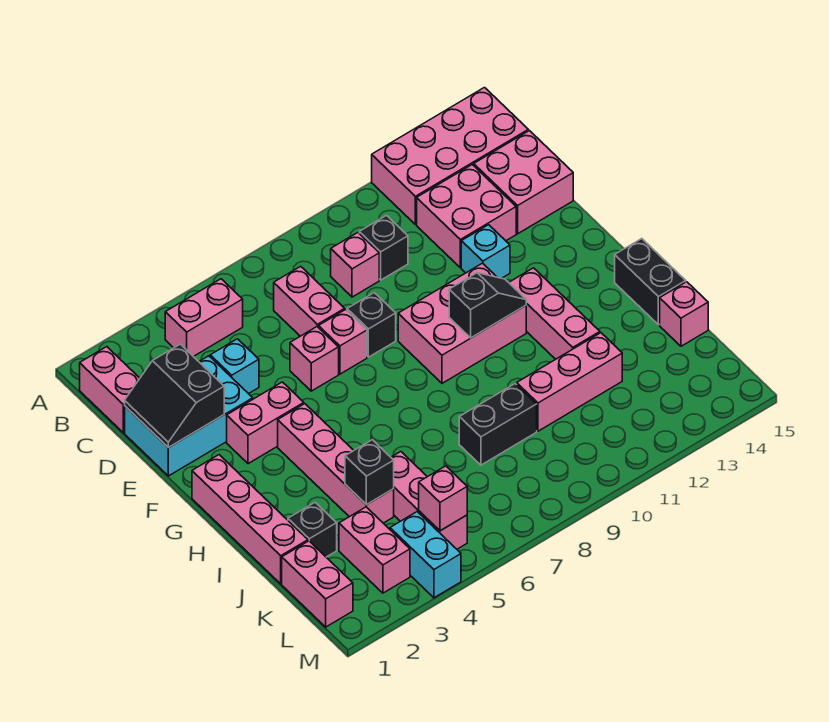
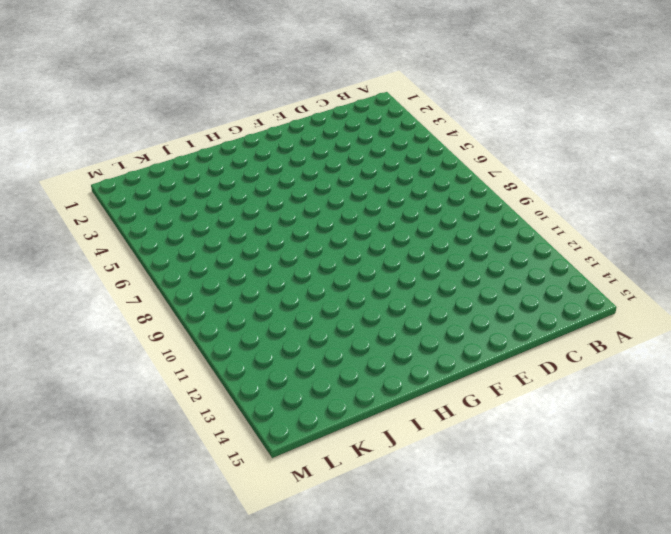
none -> pink brick A12:B15 level 1
none -> pink brick B1:C1 level 1
none -> pink brick B4:B5 level 1
none -> pink brick C7:D7 level 1

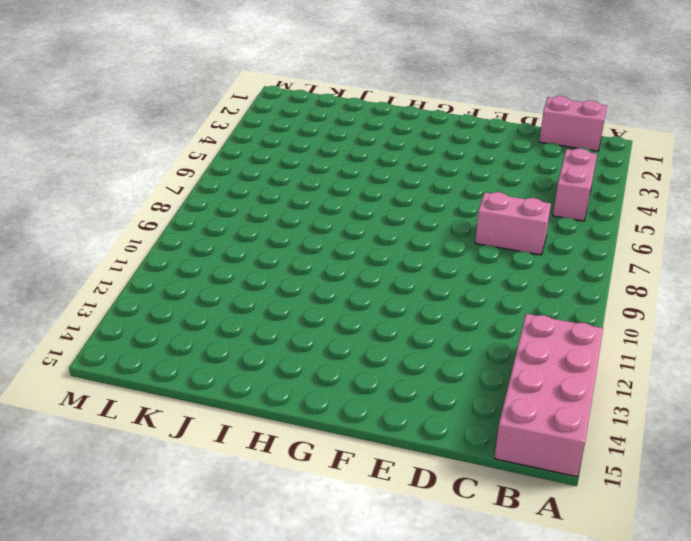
none -> pink brick C9 level 1
none -> black brick C10 level 1
none -> pink brick C12:D13 level 1
none -> pink brick C14:D15 level 1

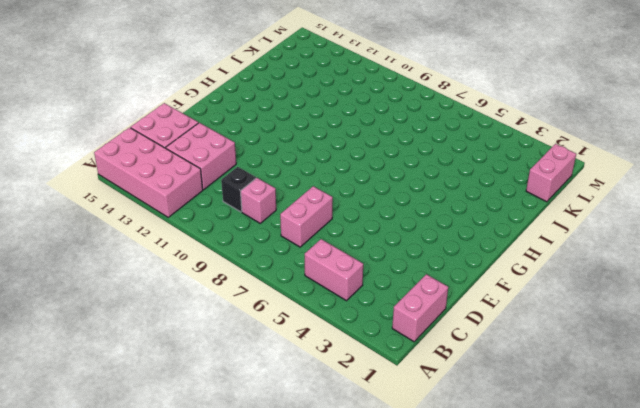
none -> cyan brick D1:E3 level 1
none -> cyan brick D4 level 1
none -> pink brick E6 level 1
none -> pink brick E7 level 1

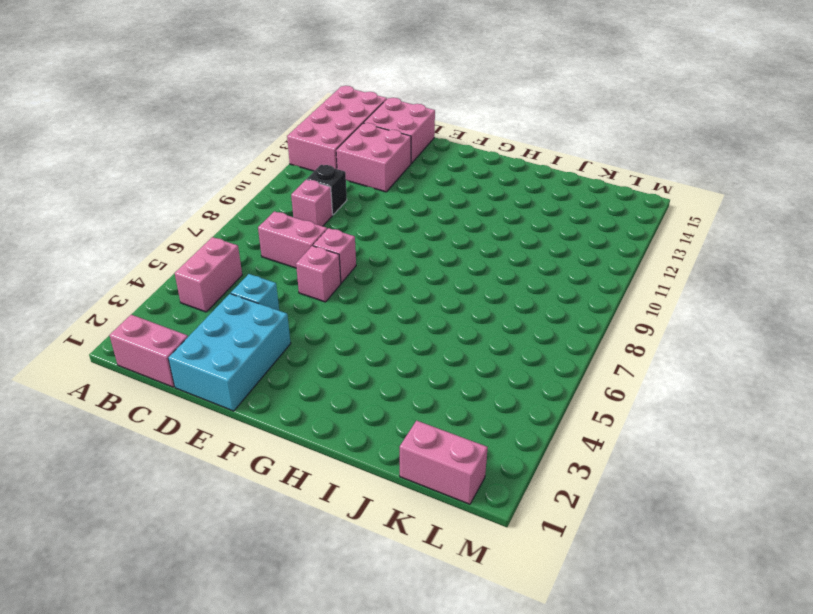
none -> black brick E8 level 1
none -> cyan brick E12 level 1
none -> pink brick F3:F4 level 1
none -> pink brick F9:G11 level 1

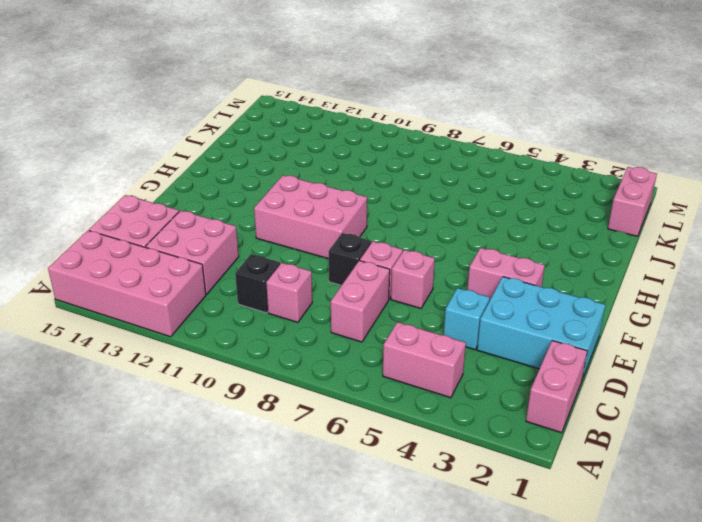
none -> cyan brick E12 level 1
none -> pink brick G1:J1 level 1
none -> pink brick G4:J4 level 1
none -> pink brick G12:I12 level 1

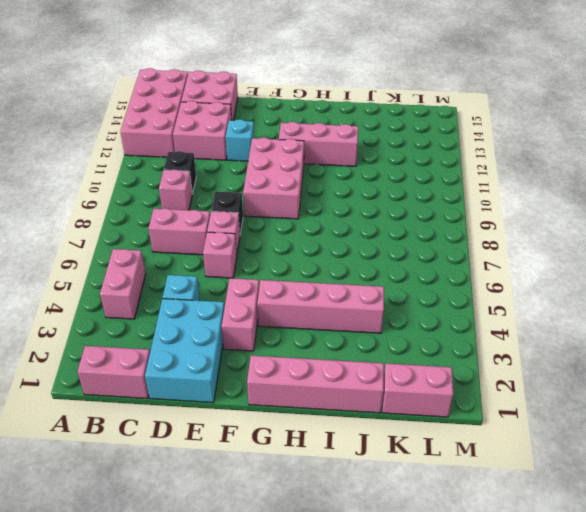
none -> black brick H15:I15 level 1
none -> black brick J2 level 1
none -> pink brick J5:L5 level 1
none -> black brick J8:J9 level 1

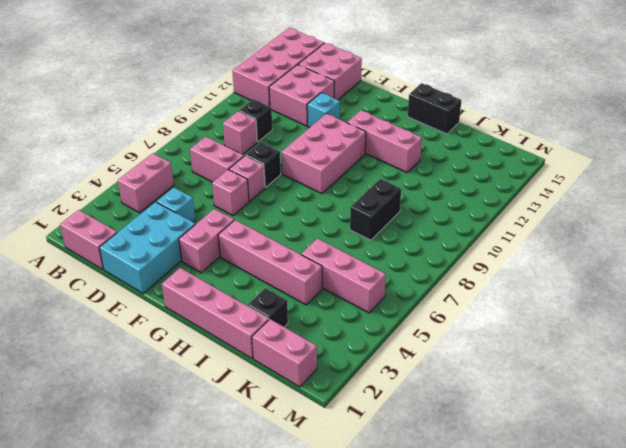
none -> pink brick J10:J12 level 1
none -> pink brick J15 level 1
none -> pink brick K3:L3 level 1
none -> cyan brick L4:M4 level 1

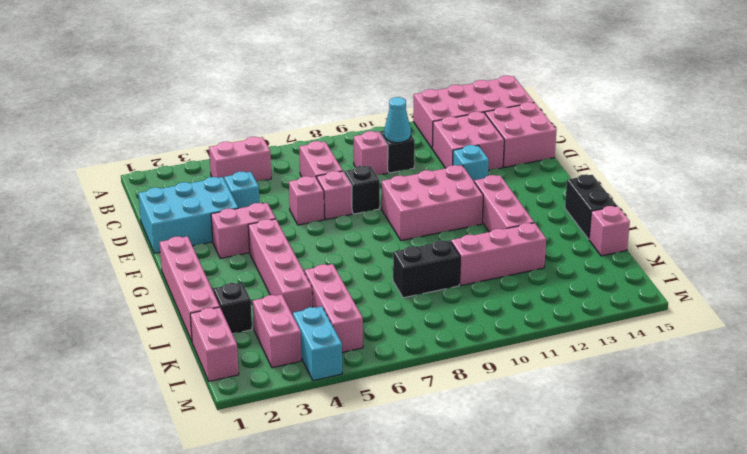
cyan cone C10 level 2 -> none
none -> pink brick B1:C1 level 1
none -> black slope D1:E2 level 2 top 2
none -> black slope G10:G11 level 2 top 10
none -> black brick J4 level 2

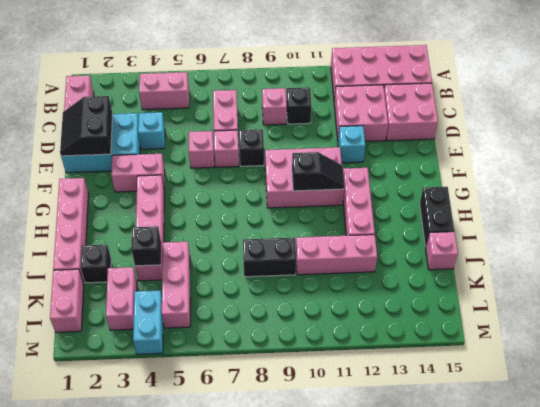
none -> pink brick L5 level 2

